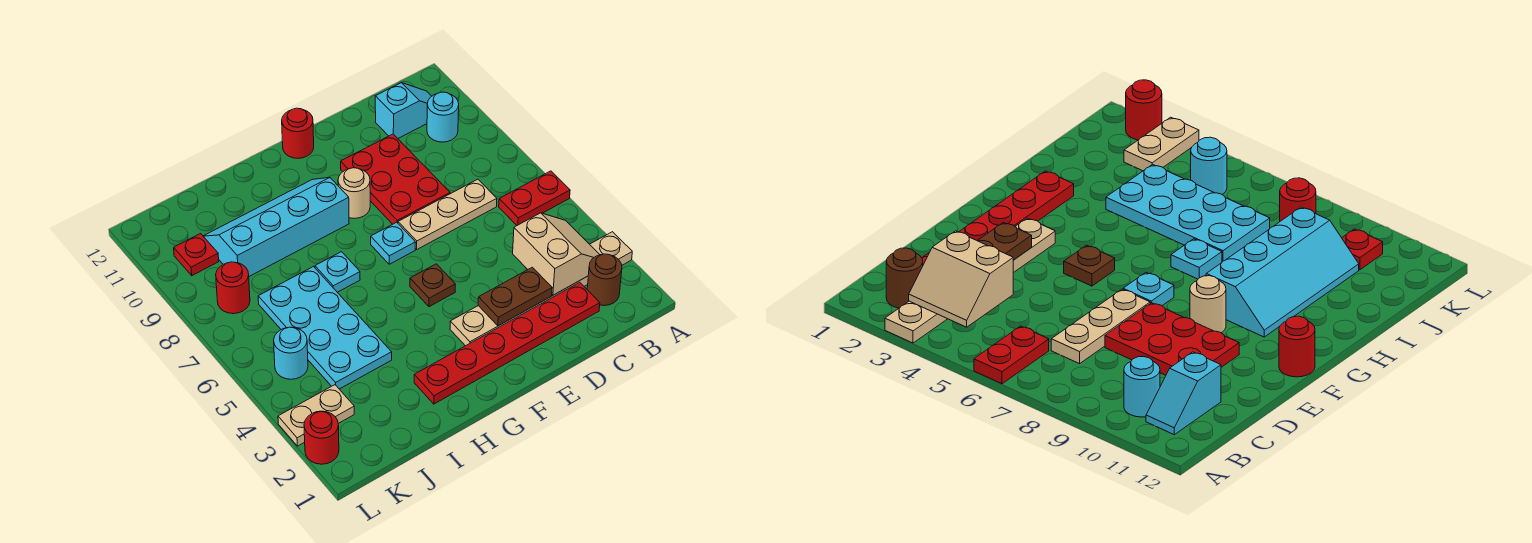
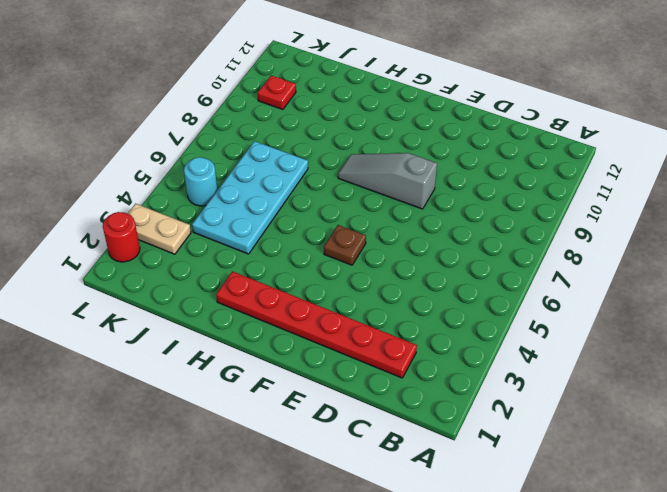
grey slope E8:G8 level 1 top E -> red plate D8:E10 level 1
none -> tan plate A3:F3 level 1
none -> red plate A6:B6 level 1
none -> brown round brick B2 level 1

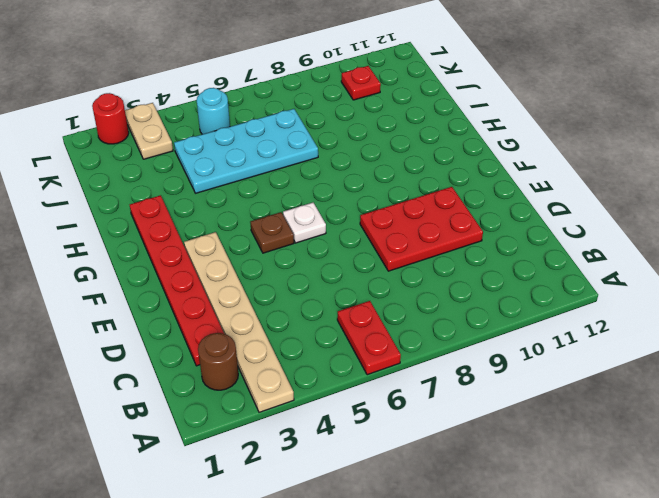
white plate F6 level 1 -> none
none -> cyan round brick B10 level 1
none -> cyan slope B11:C11 level 1 top C
none -> tan plate C7:E7 level 1

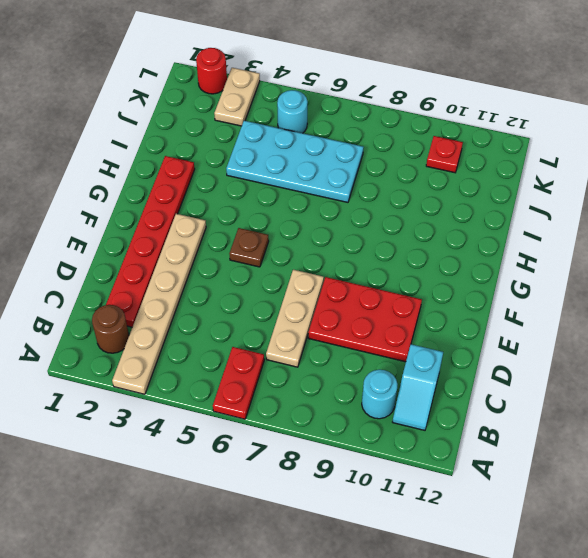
none -> cyan plate F7 level 1
none -> tan round brick F9 level 1
none -> red round brick F12 level 1

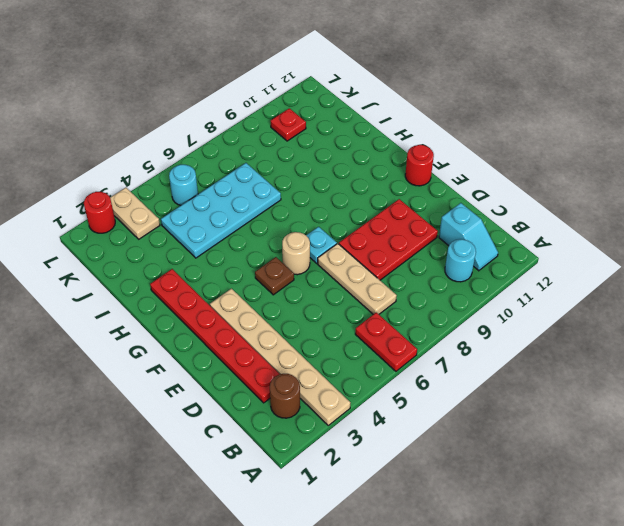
tan round brick F6 level 1 -> tan round brick F9 level 1
none -> cyan slope G9:J10 level 1 top 9
none -> cyan plate H7 level 1
none -> red round brick K8 level 1

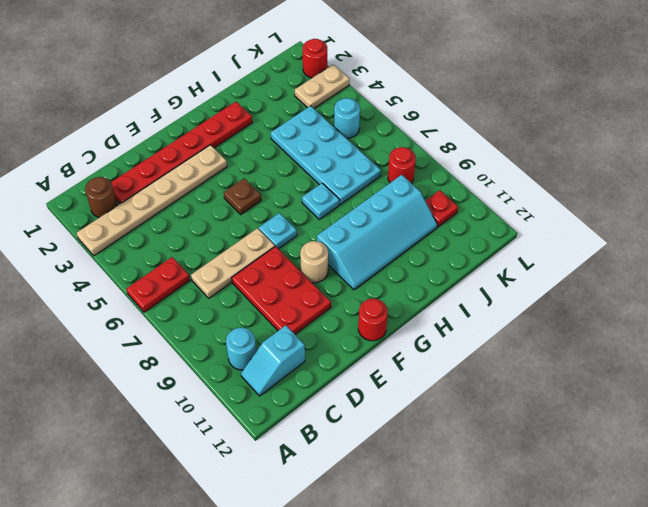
none -> tan slope B3:C4 level 2 top C
none -> brown plate D3:E3 level 2

